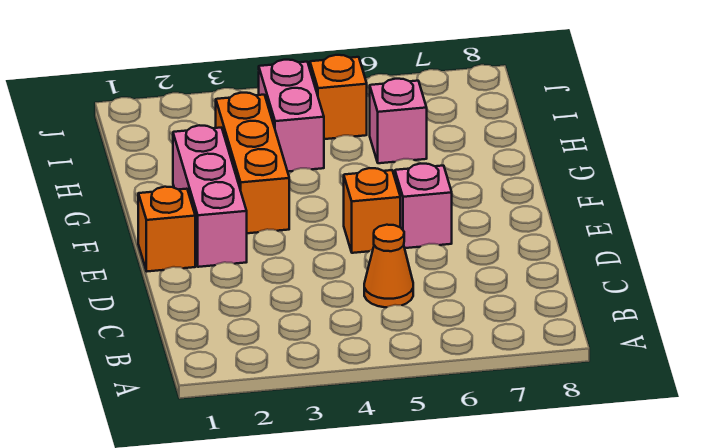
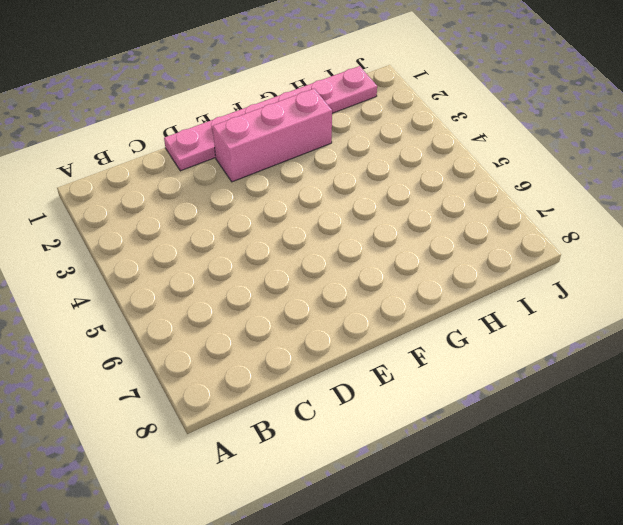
pink plate D1:I1 level 1 -> orange brick E1 level 1
none -> orange cone C5 level 1
none -> orange brick E5 level 1

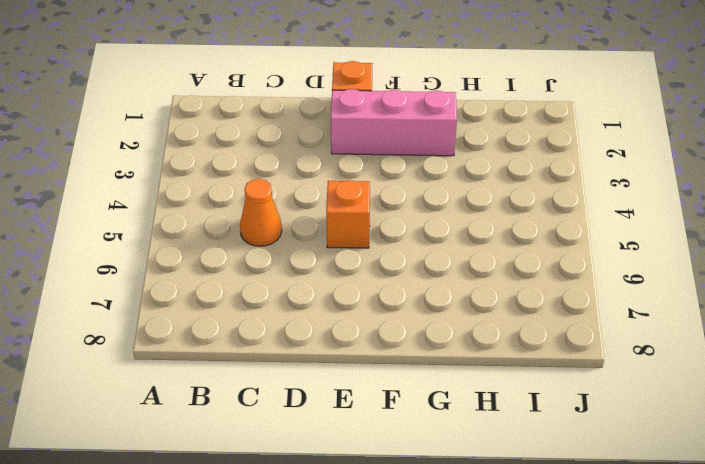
none -> pink brick E6 level 1
none -> orange brick F3:H3 level 1

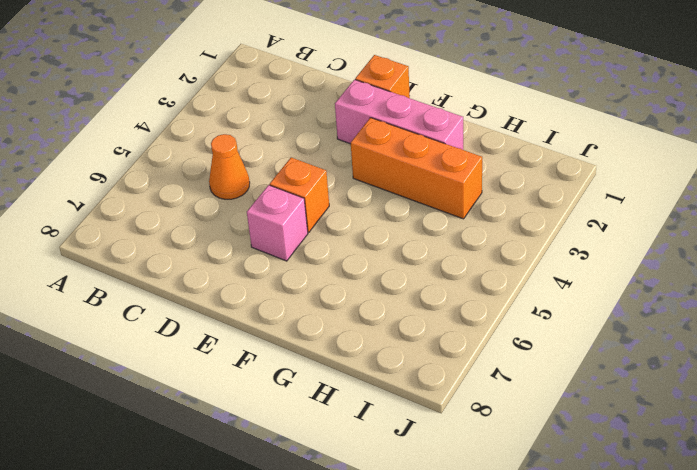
none -> pink brick H4:I4 level 1
none -> pink brick H6 level 1

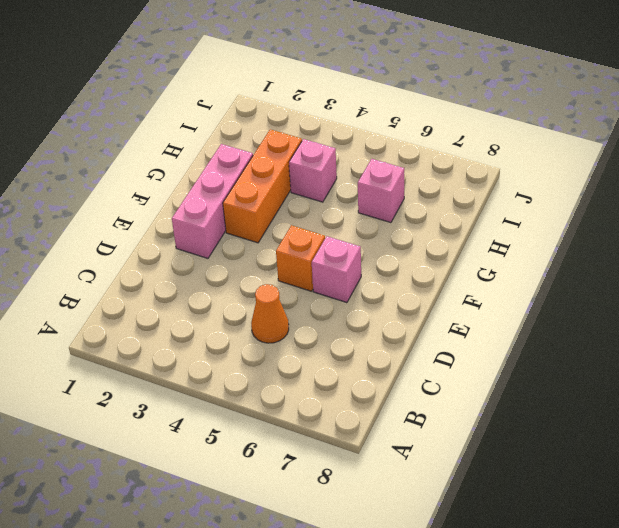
pink brick H4 level 1 -> pink brick H4:I4 level 1
none -> orange brick E1 level 1
none -> orange brick I5 level 1

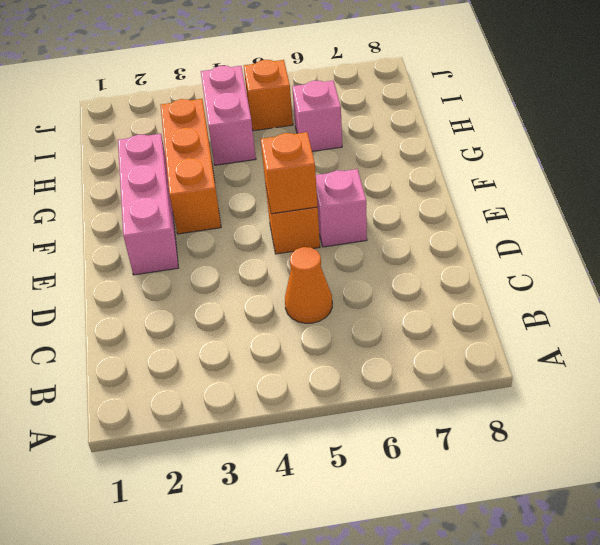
orange brick E5 level 2 -> orange brick E1 level 1

